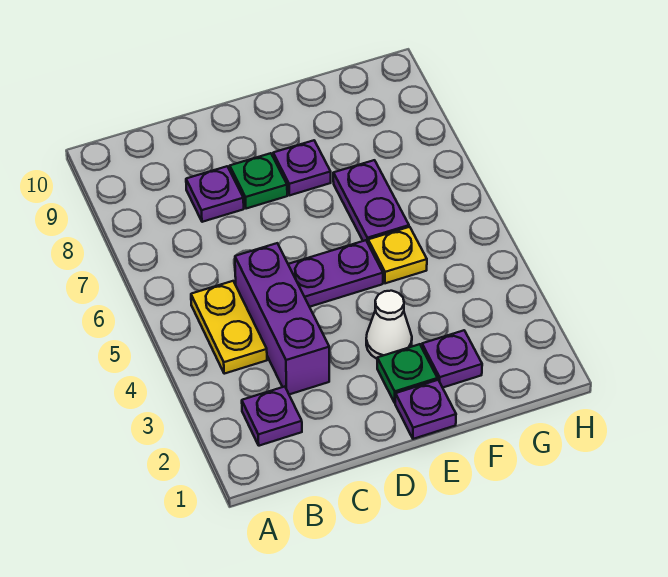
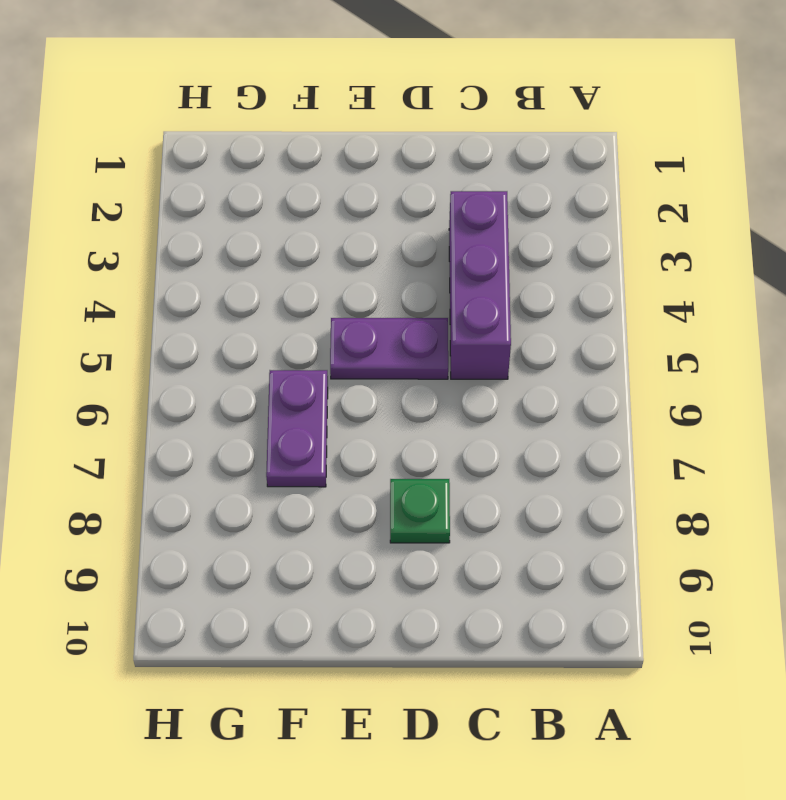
none -> purple plate B2 level 1
none -> yellow plate B4:B5 level 1
none -> purple plate C8 level 1

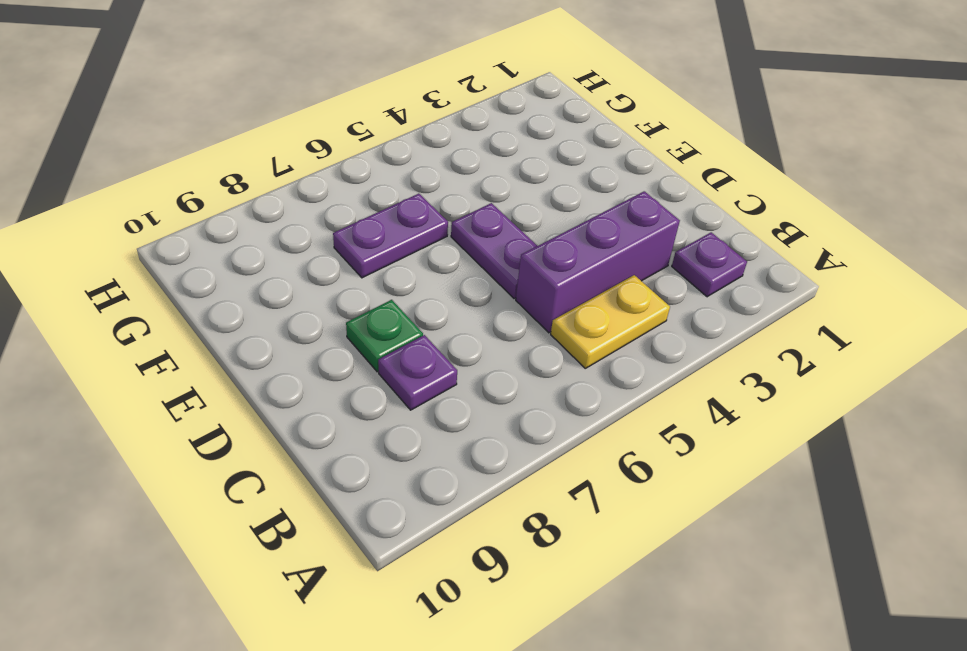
none -> purple plate E1 level 1
none -> green plate E2 level 1
none -> white cone E3 level 1

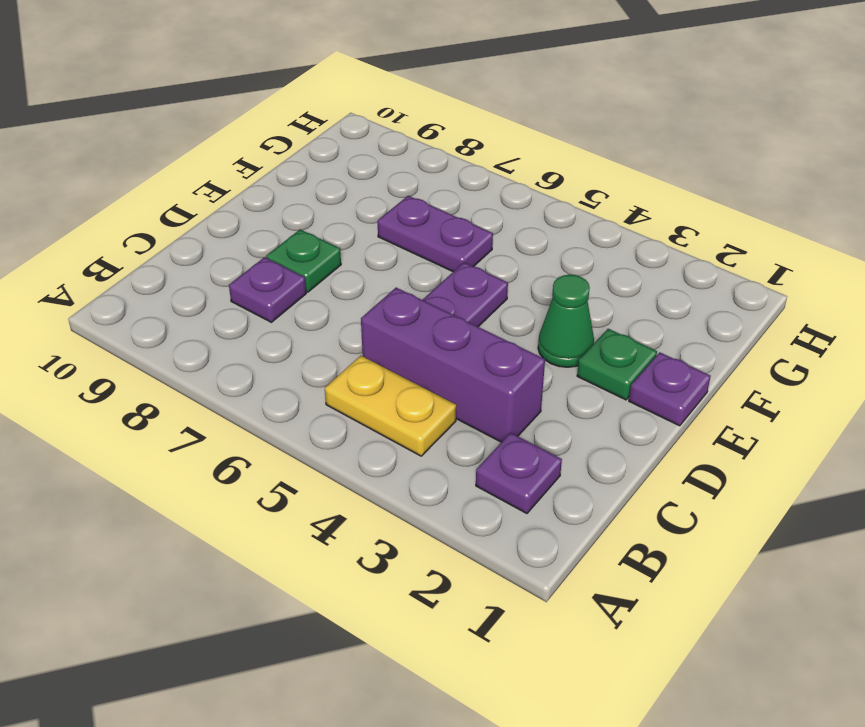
green cone E3 level 1 -> white cone E3 level 1
none -> purple plate E8 level 1
none -> purple plate F2 level 1
none -> yellow plate F5 level 1

